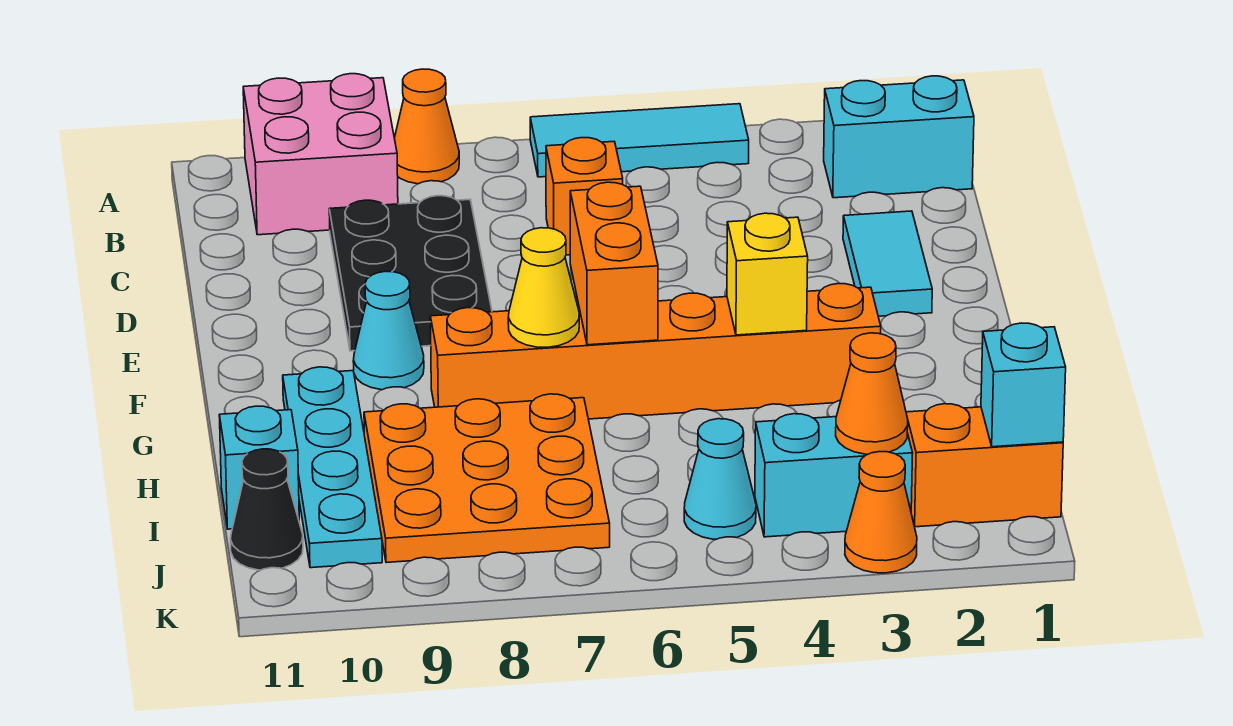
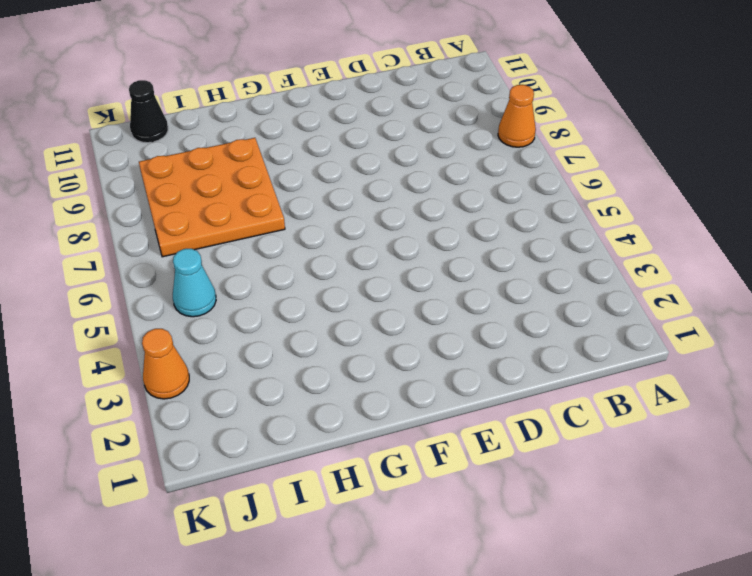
none -> cyan tile A4:A6 level 1
none -> pink brick A9:B10 level 1
none -> cyan brick B1:B2 level 1

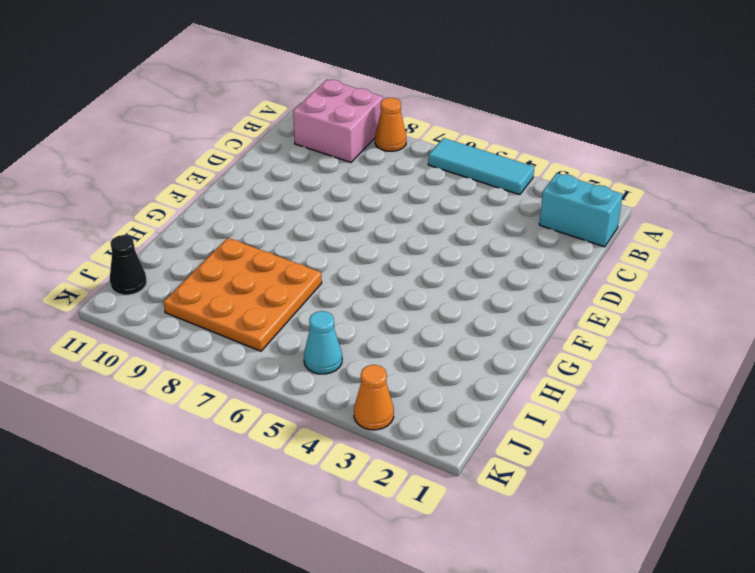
none -> orange brick C6 level 1
none -> black plate C8:E9 level 1
none -> cyan tile D2:E2 level 1

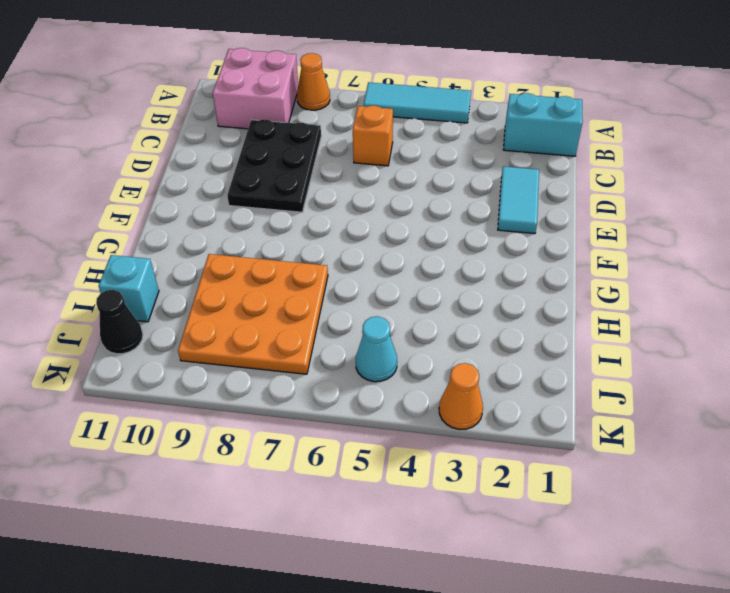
none -> cyan cone F9 level 1
none -> orange brick G3:G8 level 1
none -> cyan plate G10:J10 level 1

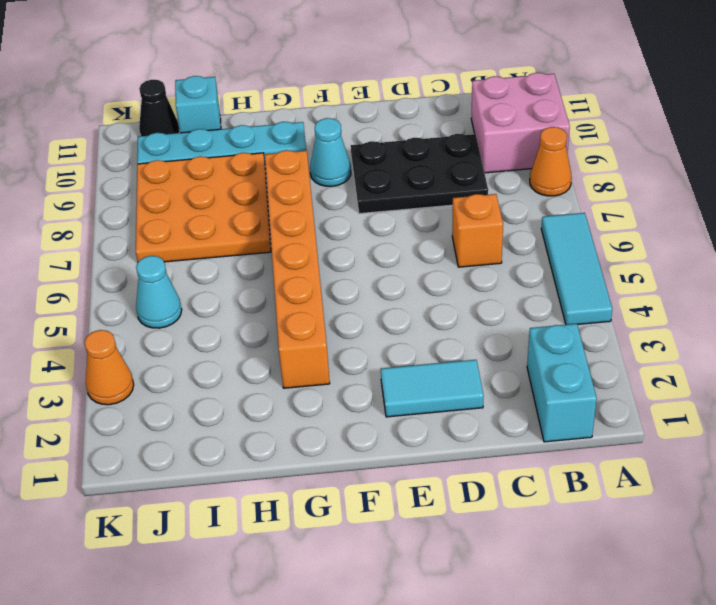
none -> orange brick J1:J2 level 1
none -> cyan brick J3:J4 level 1
none -> orange brick F6:G6 level 2

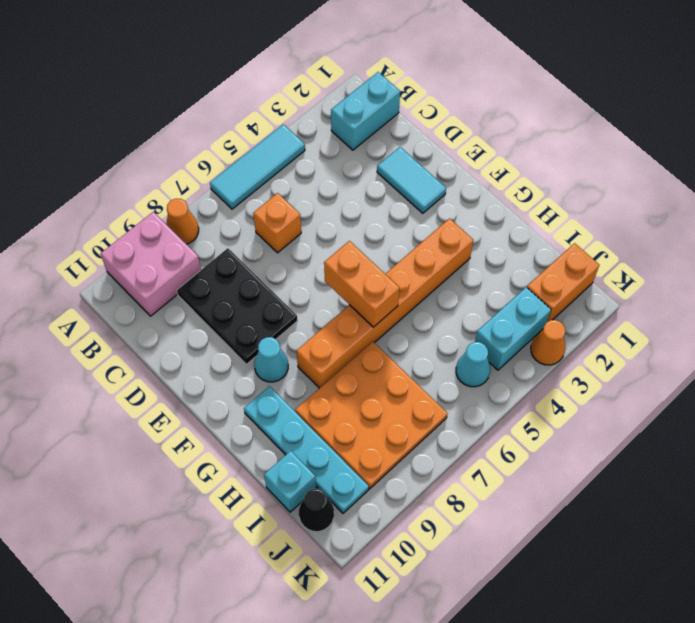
none -> yellow brick G4 level 2
none -> yellow cone G7 level 2
none -> cyan brick J1 level 2

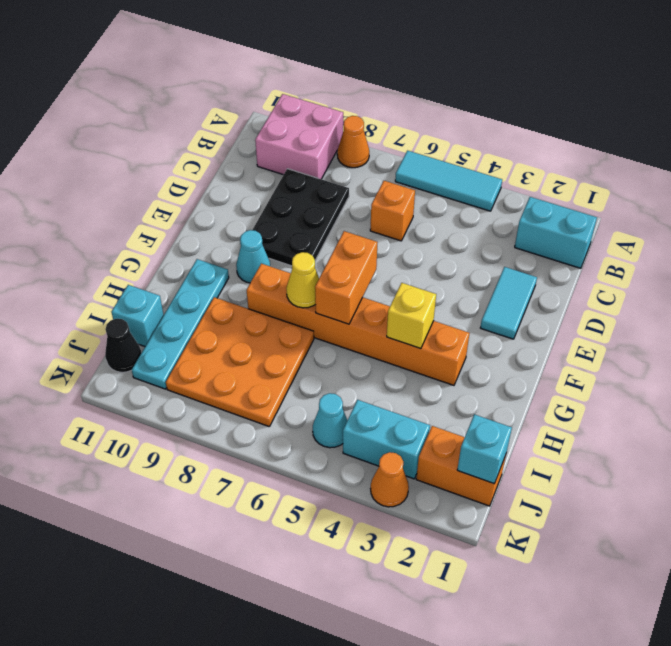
none -> orange cone J3 level 2

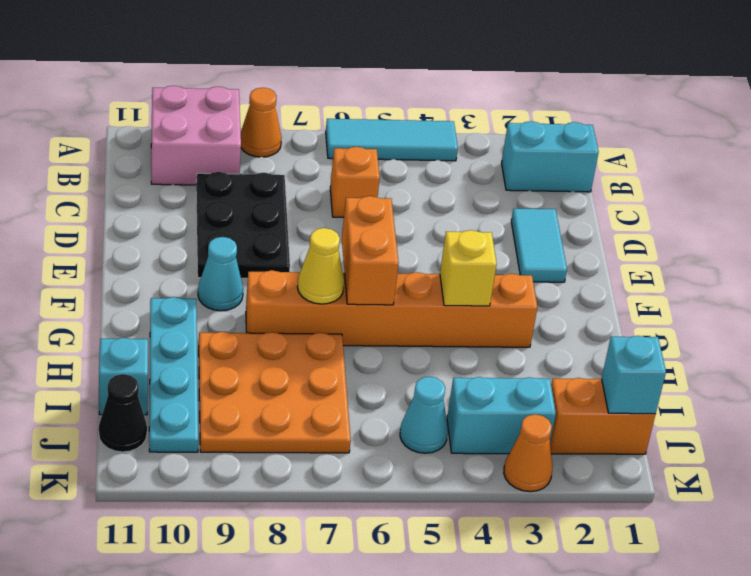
none -> orange cone J3 level 2

